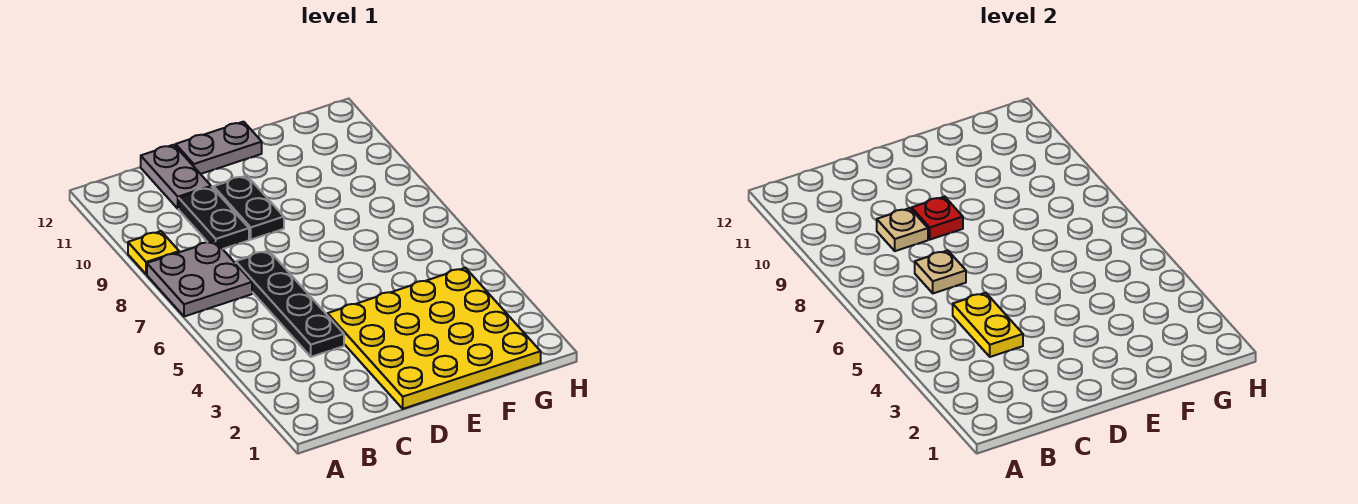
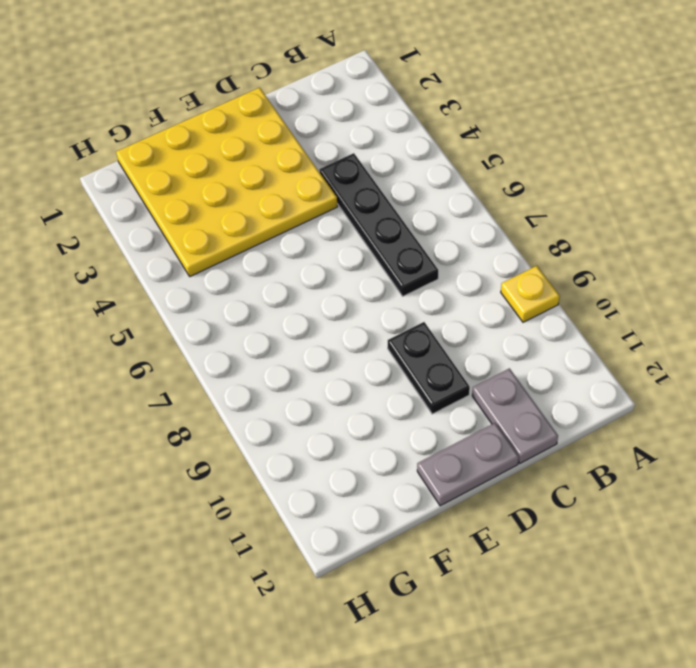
none -> grey plate A7:B8 level 1
none -> black plate C9:C10 level 1
none -> yellow plate C4:C5 level 2

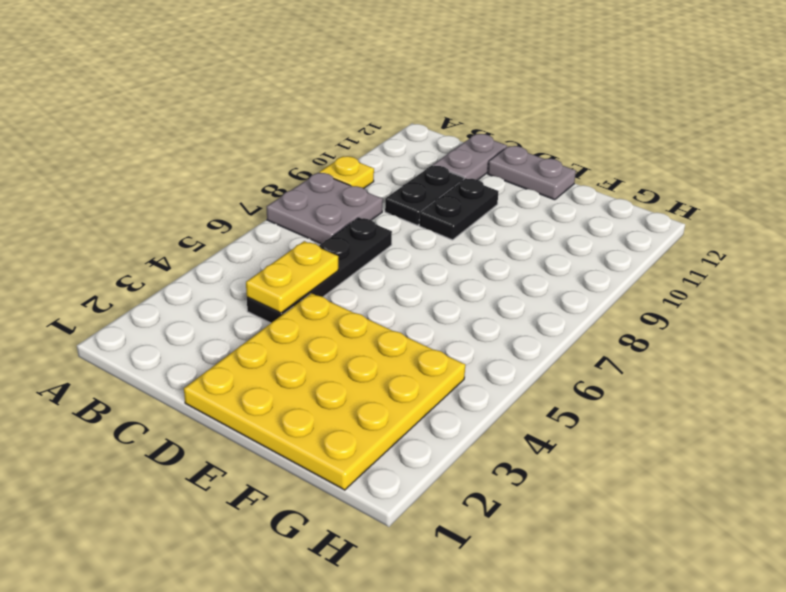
none -> tan plate C7 level 2
none -> tan plate C9 level 2
none -> red plate D9 level 2

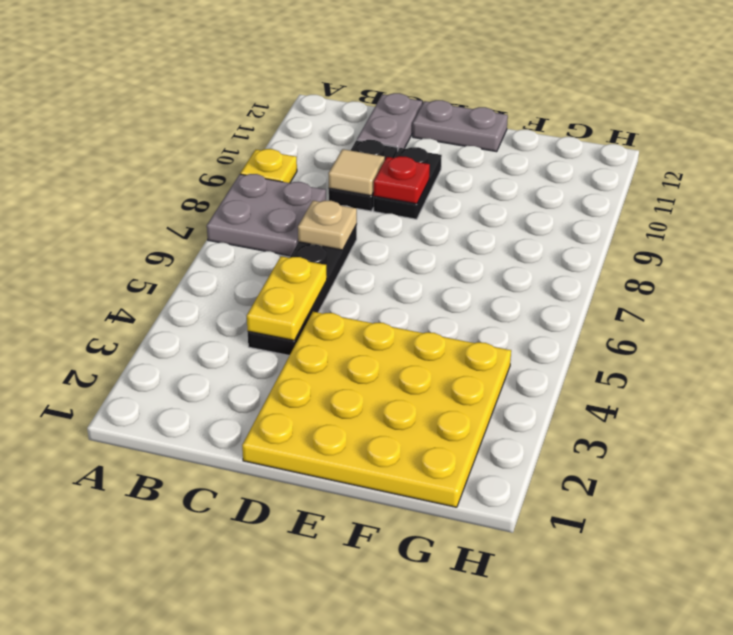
tan tile C9 level 2 -> tan plate C9 level 2

